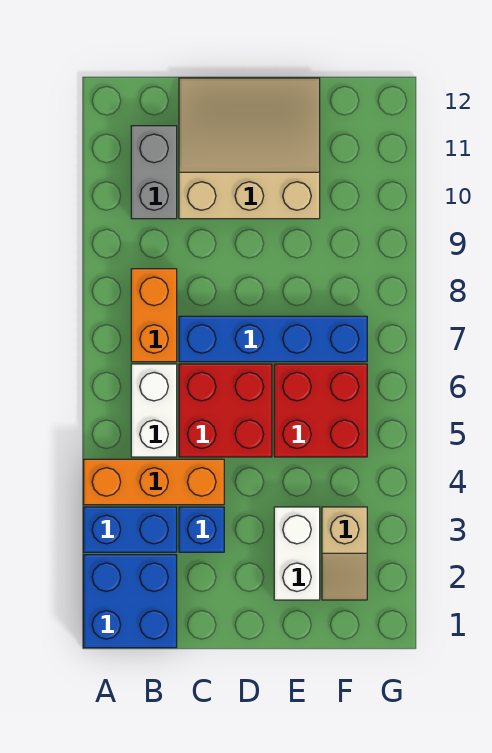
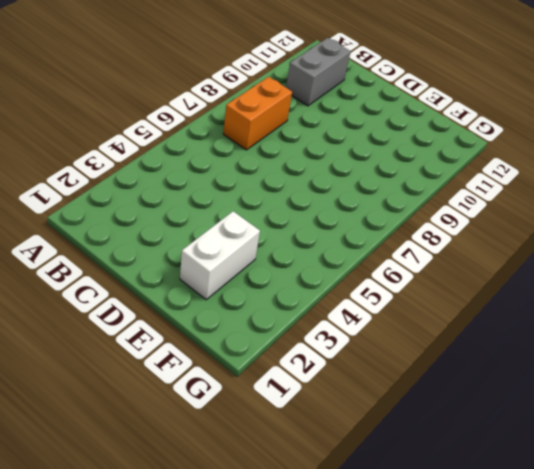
none -> blue brick A1:B2 level 1
none -> blue brick A3:B3 level 1
none -> orange brick A4:C4 level 1

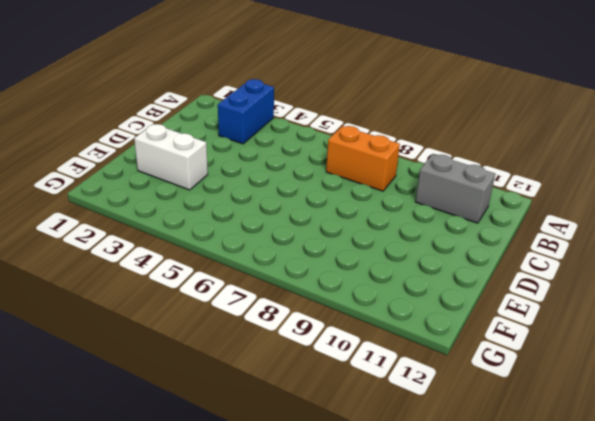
none -> blue brick A1:B2 level 1
none -> orange brick A4:C4 level 1
none -> white brick B5:B6 level 1

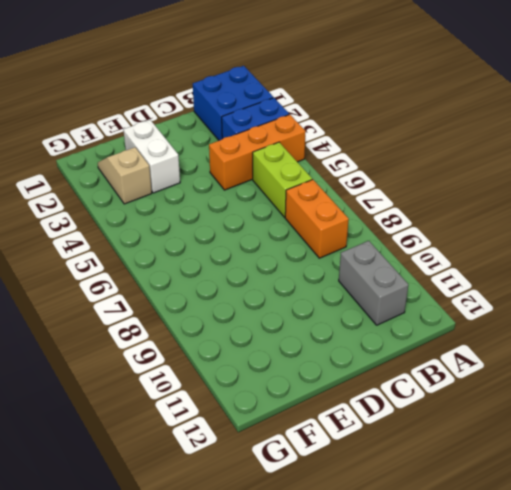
lime brick B5:B6 level 1 -> white brick B5:B6 level 1
none -> blue brick C3 level 1
none -> red brick C5:D6 level 1
none -> blue brick C7:F7 level 1

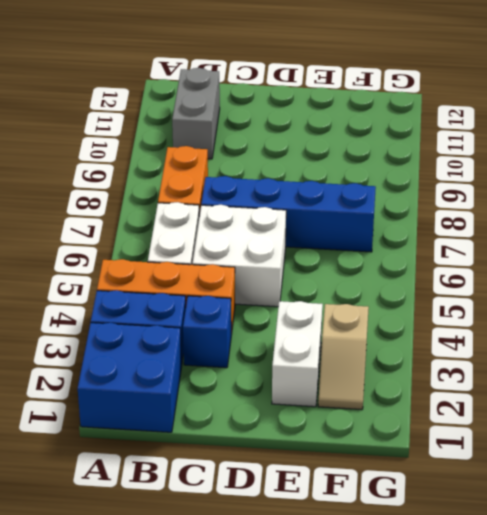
white brick C5:D6 level 1 -> red brick C5:D6 level 1
none -> tan slope C10:E12 level 1 top 10
none -> red brick E5:F6 level 1

